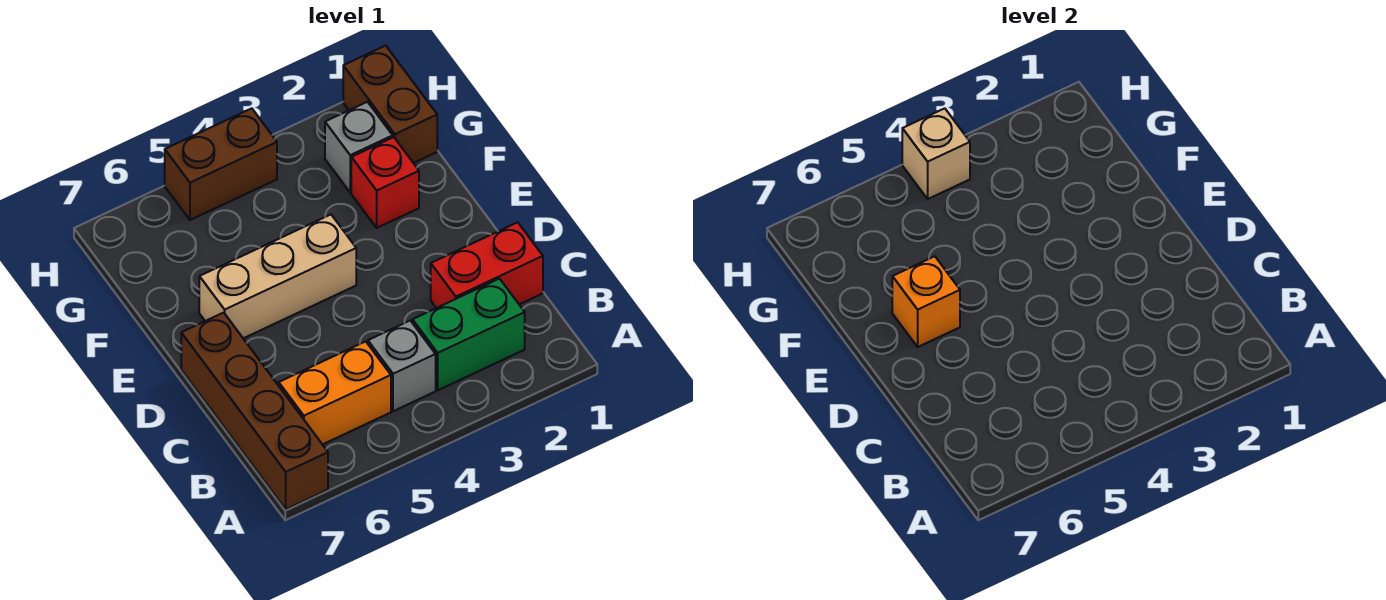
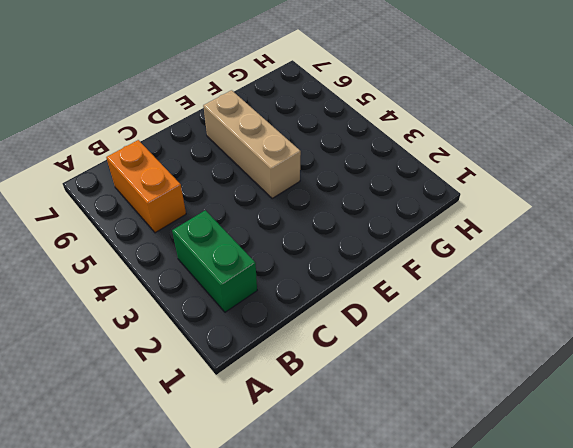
none -> brown brick A7:D7 level 1
none -> grey brick B4 level 1
none -> red brick C1:C2 level 1

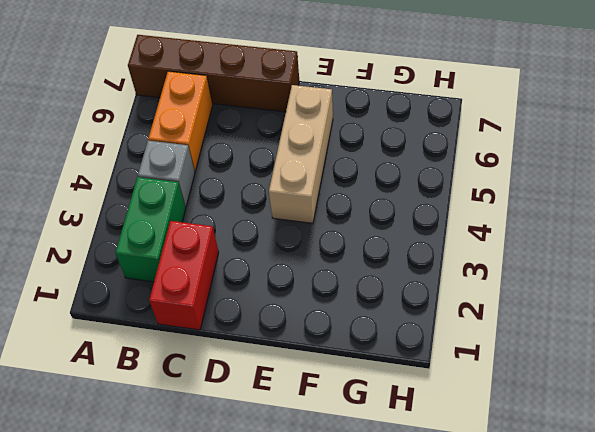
none -> red brick F2 level 1
none -> brown brick G1:H1 level 1
none -> grey brick G2 level 1

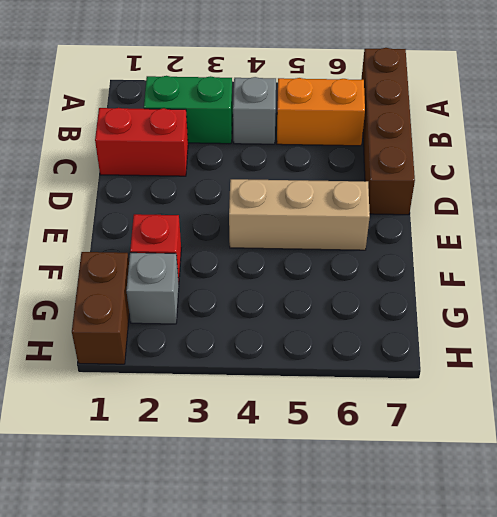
none -> brown brick H4:H5 level 1
none -> orange brick E6 level 2
none -> tan brick H4 level 2

